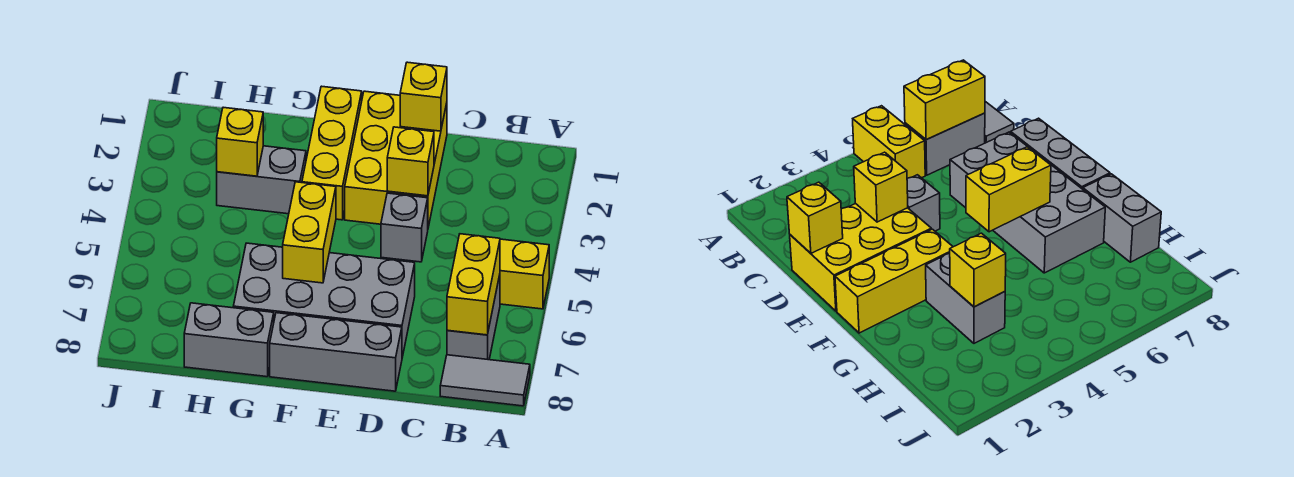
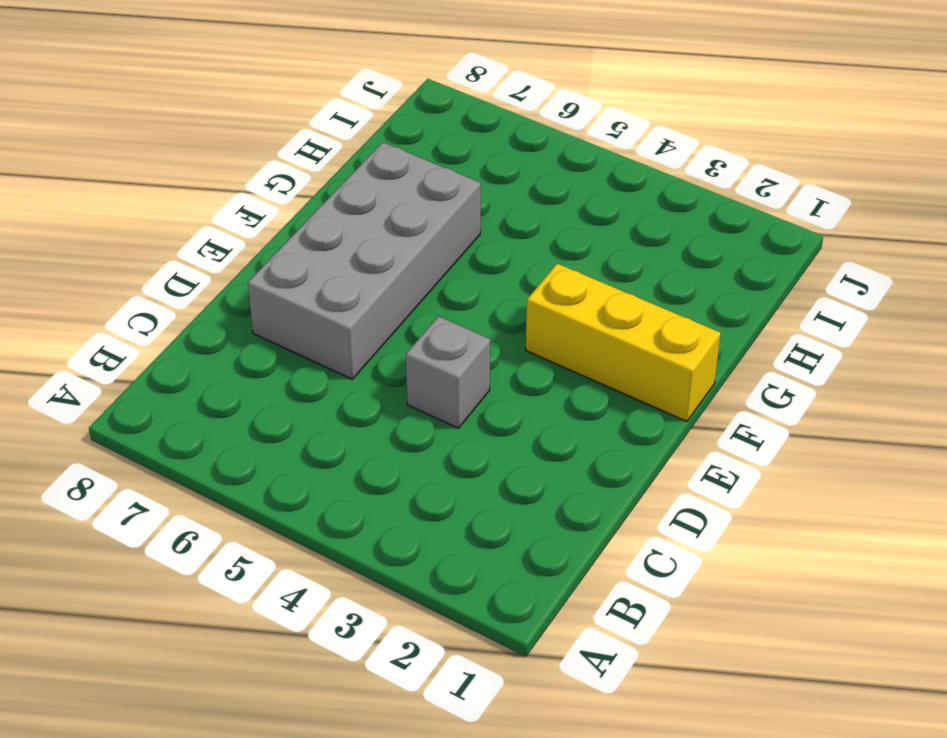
none -> yellow brick A5:B5 level 1
none -> grey tile A8:B8 level 1
none -> grey brick B6:B7 level 1

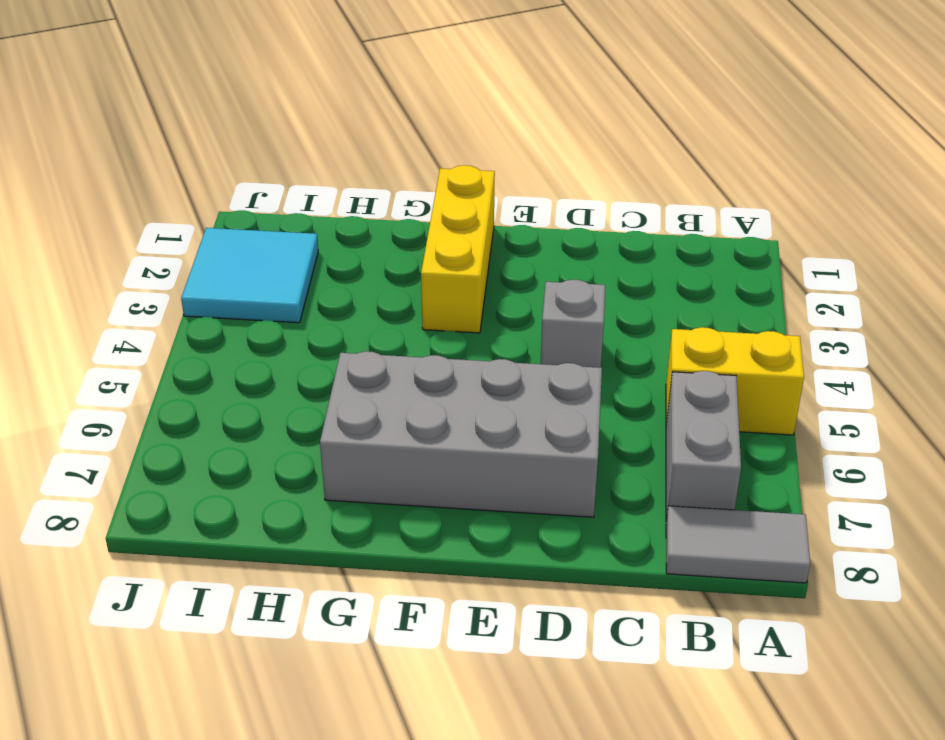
cyan tile I2:J3 level 1 -> none
none -> yellow brick D1:E3 level 1
none -> grey brick D8:F8 level 1
none -> grey brick G3:H3 level 1

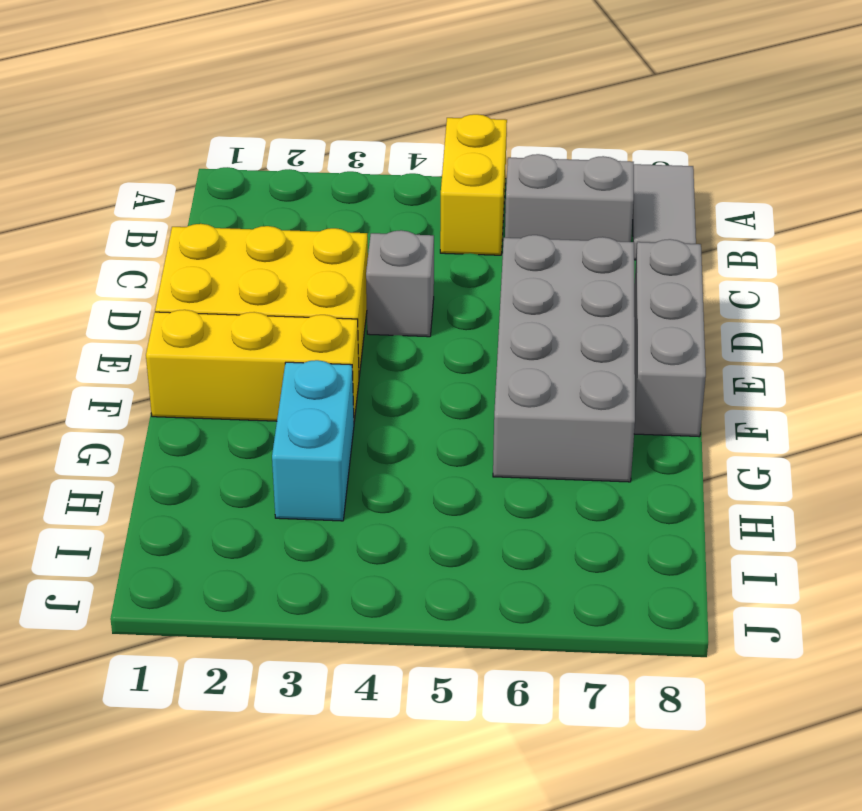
cyan brick G3:H3 level 1 -> grey brick G3:H3 level 1
none -> grey brick G8:H8 level 1
none -> yellow brick B6:B7 level 2
none -> yellow brick D1 level 2

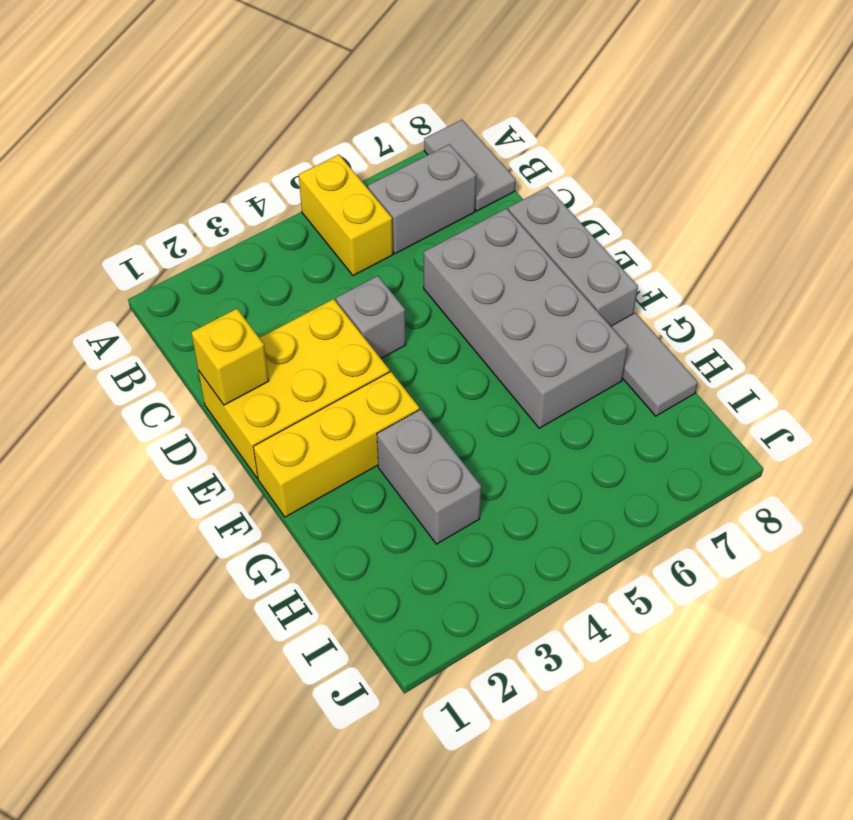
grey tile G8:H8 level 1 -> grey brick G8:H8 level 1
none -> yellow brick B6:B7 level 2
none -> yellow brick D3 level 2
none -> yellow brick F5:F6 level 2

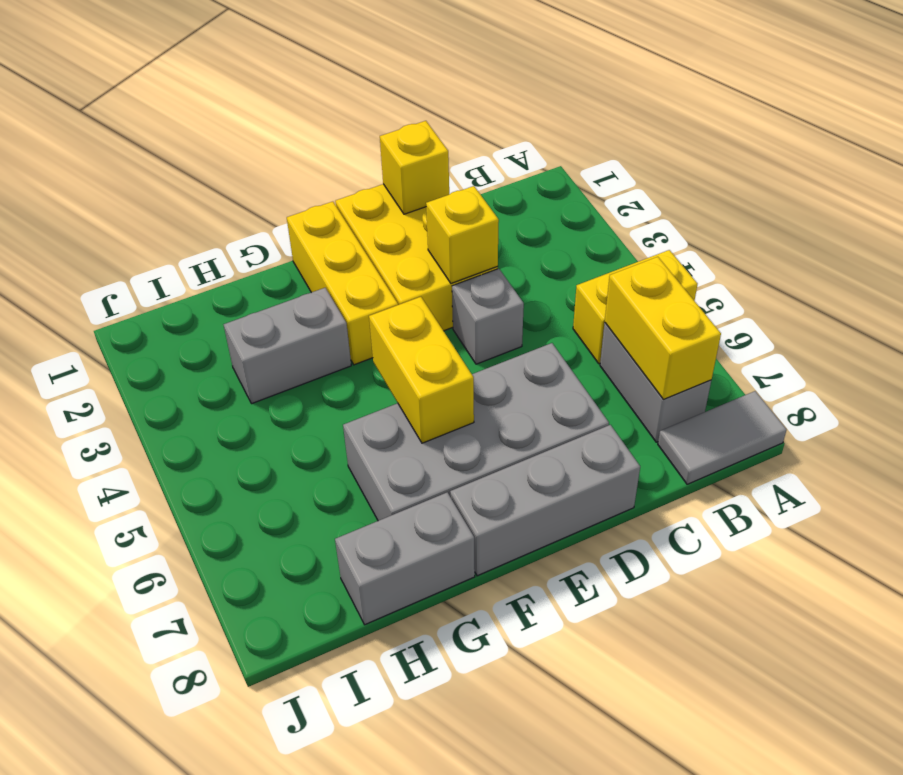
none -> yellow brick H3 level 2

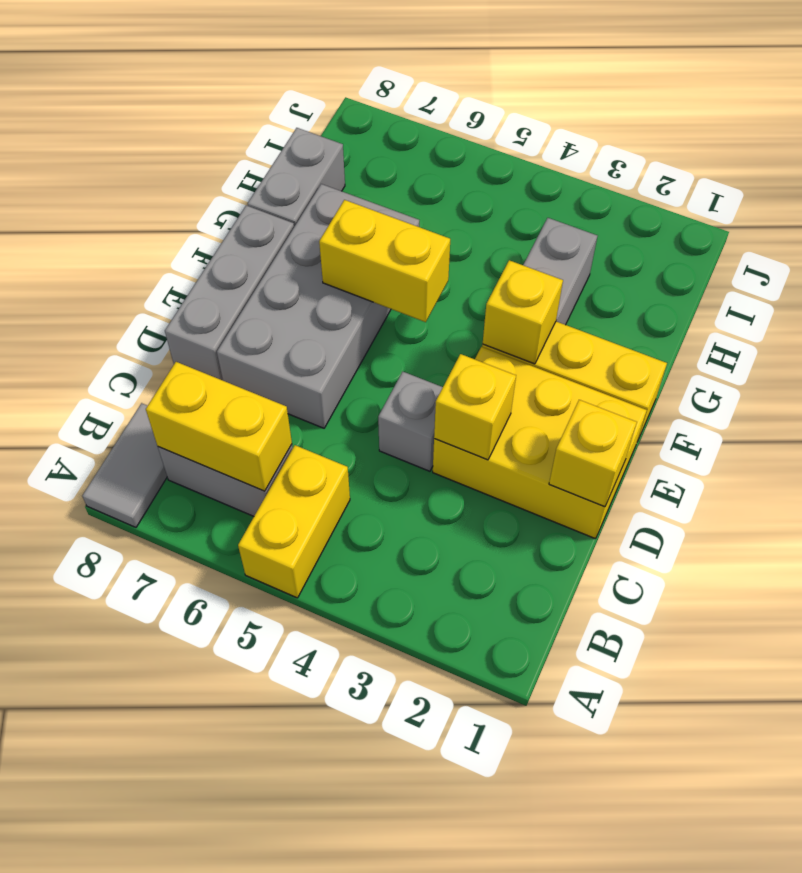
yellow brick F3 level 2 -> yellow brick H3 level 2

